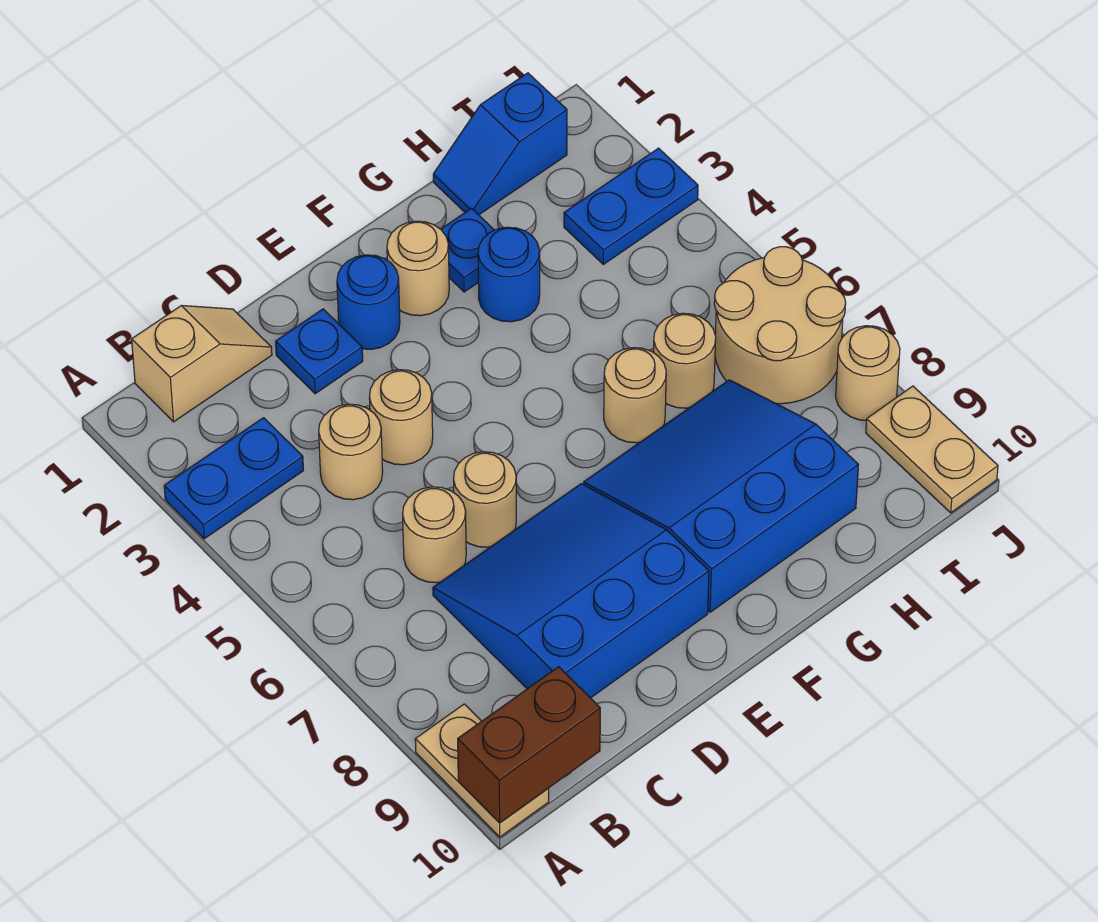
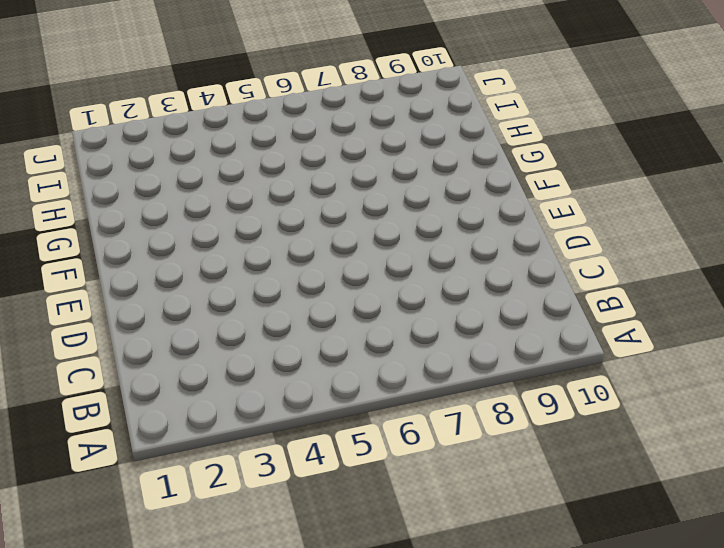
none -> blue plate A3:B3 level 1
none -> tan plate A9:A10 level 1
none -> tan slope B1:C1 level 1 top B

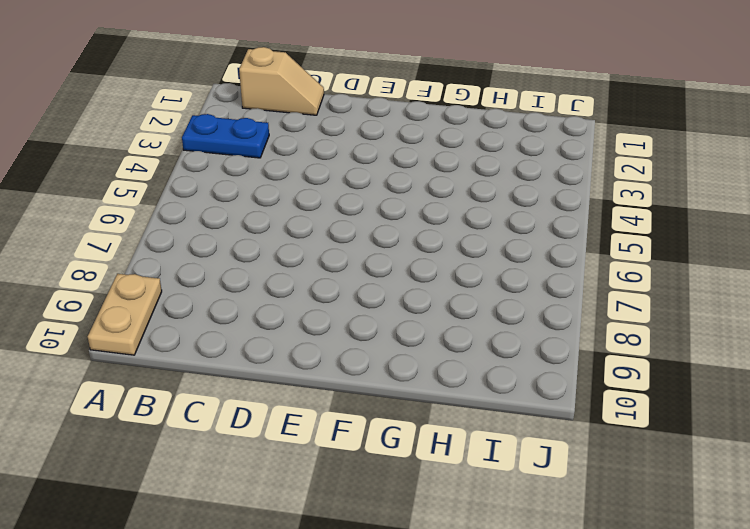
none -> tan round brick C4 level 1
none -> tan round brick C6 level 1
none -> blue slope C7:E9 level 1 top 9

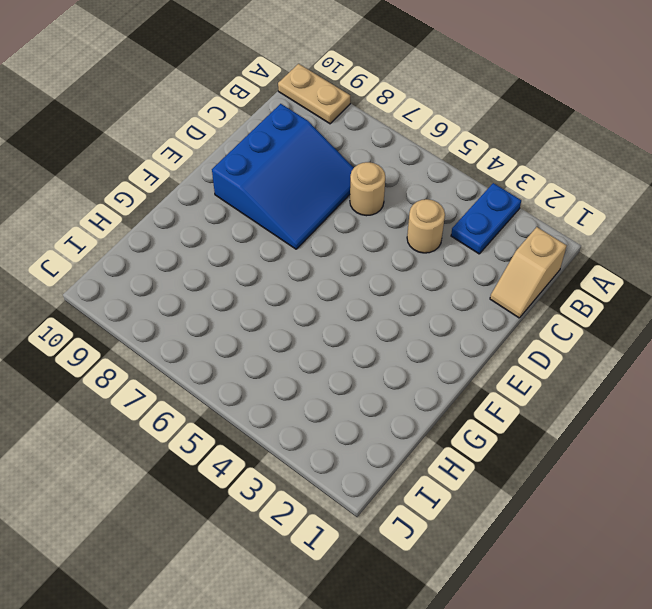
none -> blue plate D2 level 1
none -> tan round brick D4 level 1
none -> tan round brick D6 level 1

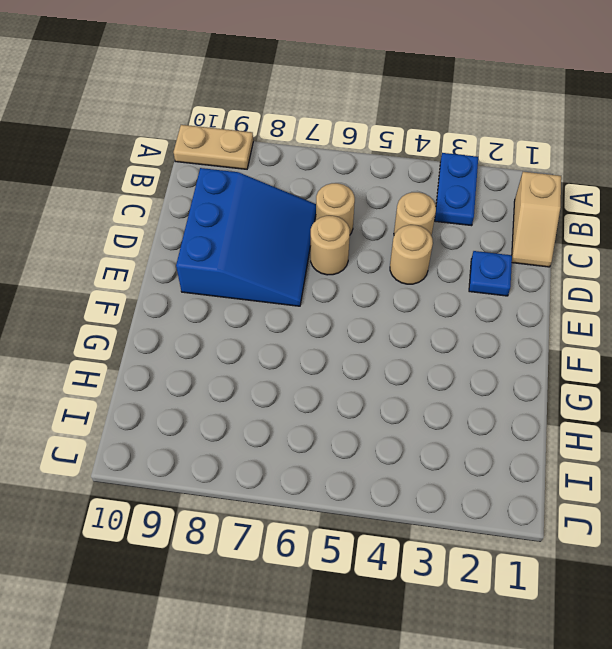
none -> blue round brick E2 level 1
none -> tan round brick F2 level 1
none -> blue slope F7:H9 level 1 top 9

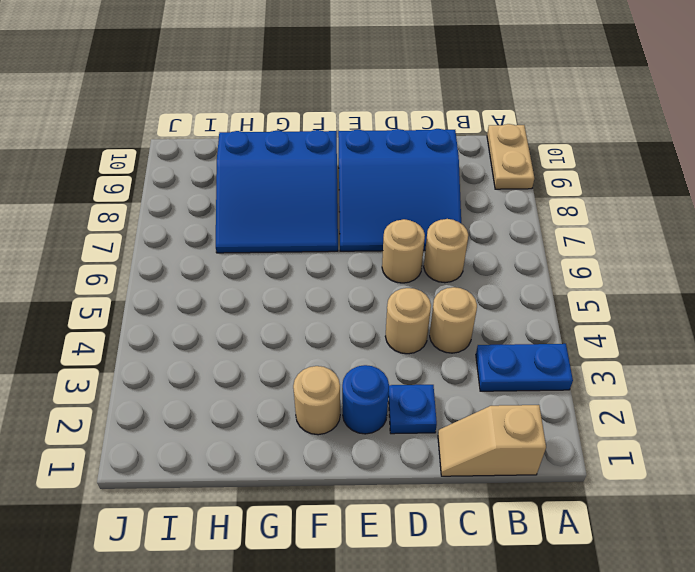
none -> blue plate G2 level 1
none -> blue round brick G3 level 1
none -> tan round brick G6 level 1

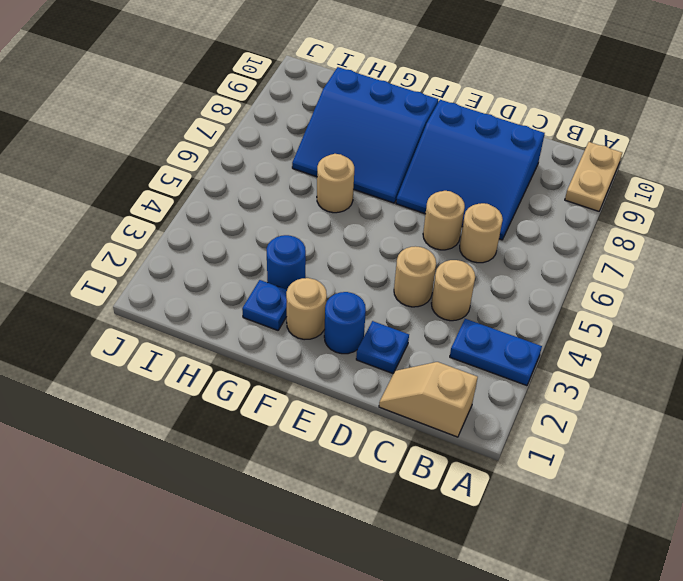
none -> blue slope H1:I1 level 1 top I
none -> tan round brick H6 level 1
none -> blue plate I3:J3 level 1

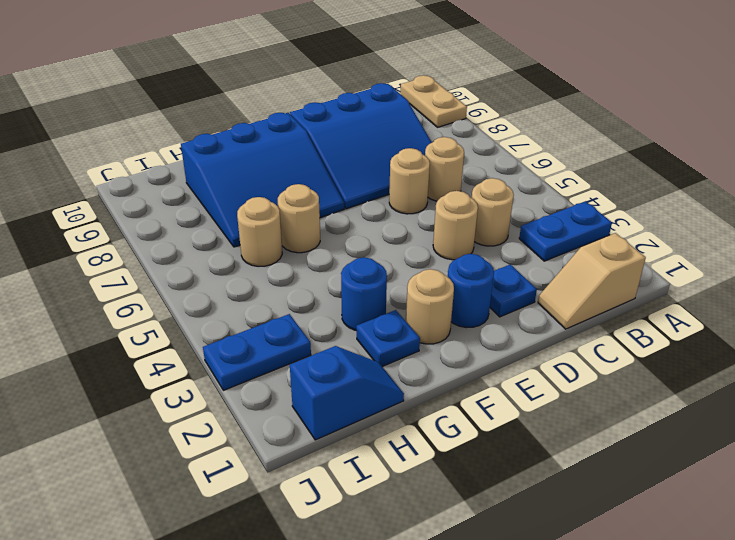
none -> tan round brick I6:J7 level 1
none -> tan round brick J8 level 1
none -> tan plate J9:J10 level 1

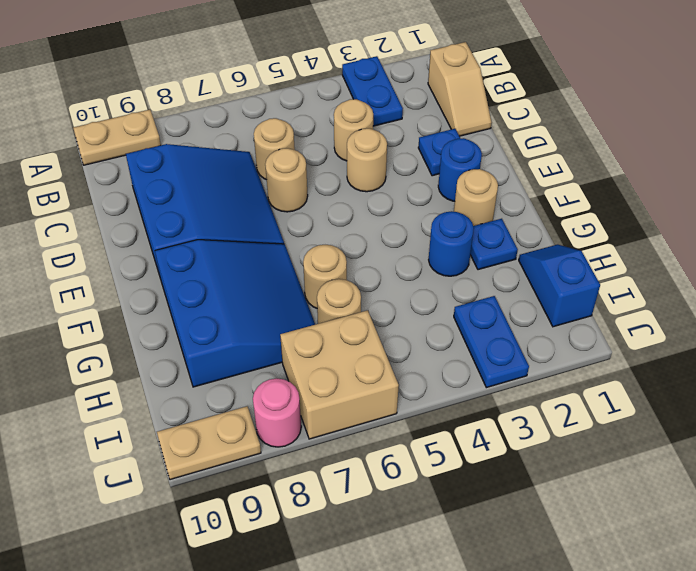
tan brick I6:J7 level 1 -> tan round brick I6:J7 level 1
pink round brick J8 level 1 -> tan round brick J8 level 1
none -> brown brick A10:B10 level 2

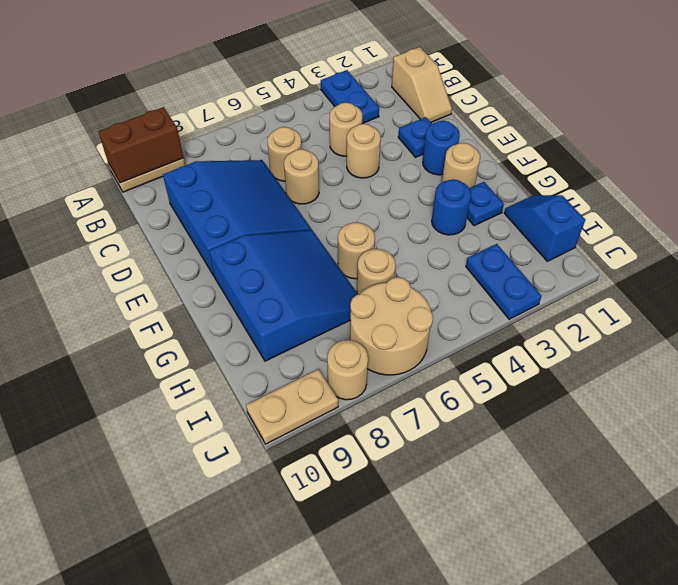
brown brick A9:A10 level 2 -> brown brick A10:B10 level 2

